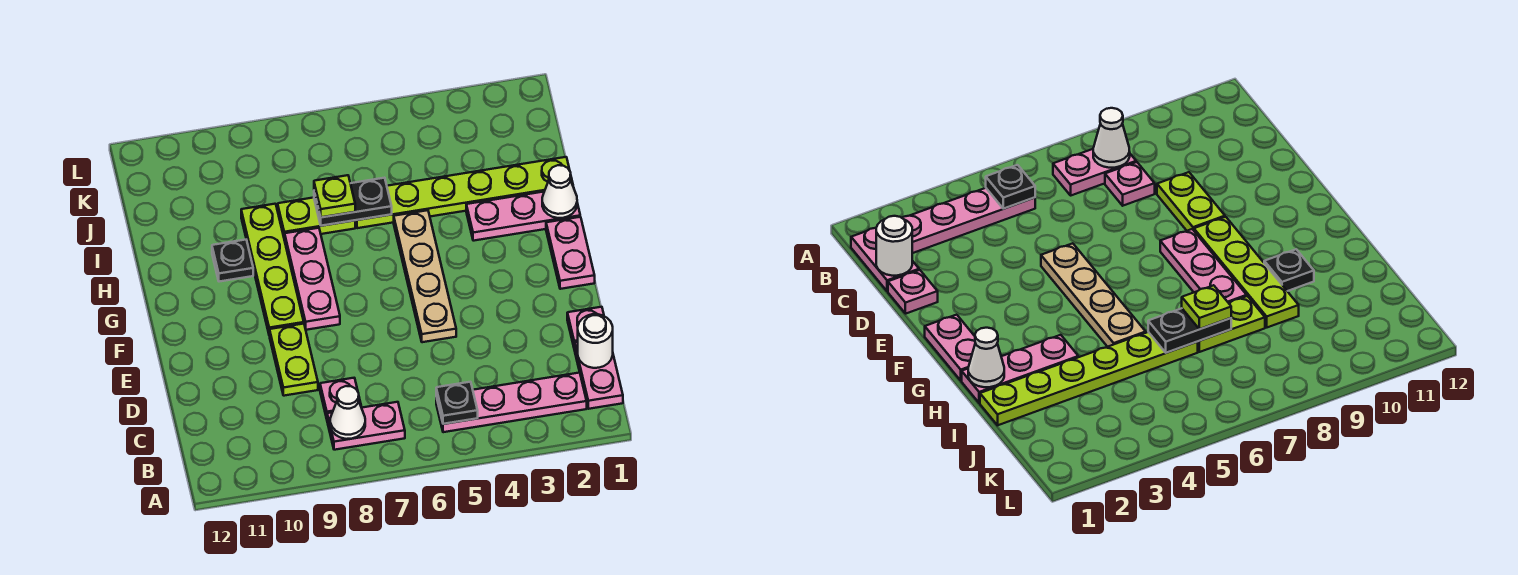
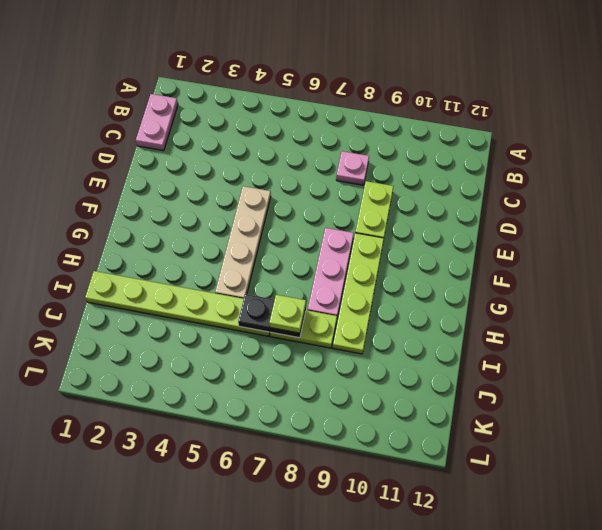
none -> pink plate B2:B5 level 1
none -> pink plate B7:B8 level 1
none -> pink plate D1 level 1

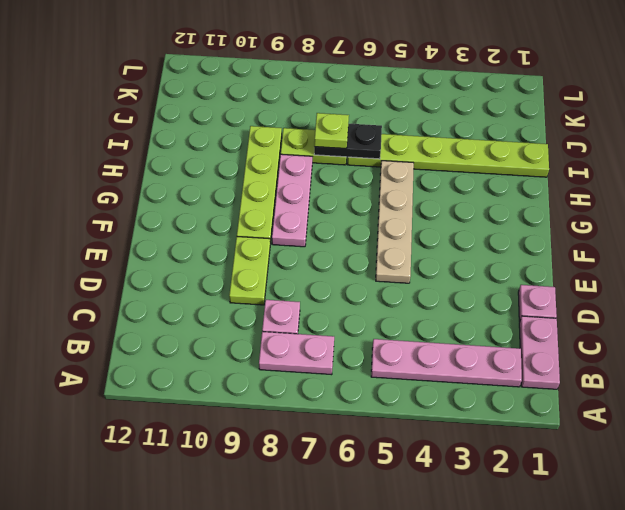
none -> pink plate F1:G1 level 1
none -> pink plate H1:H3 level 1
none -> black plate H10 level 1

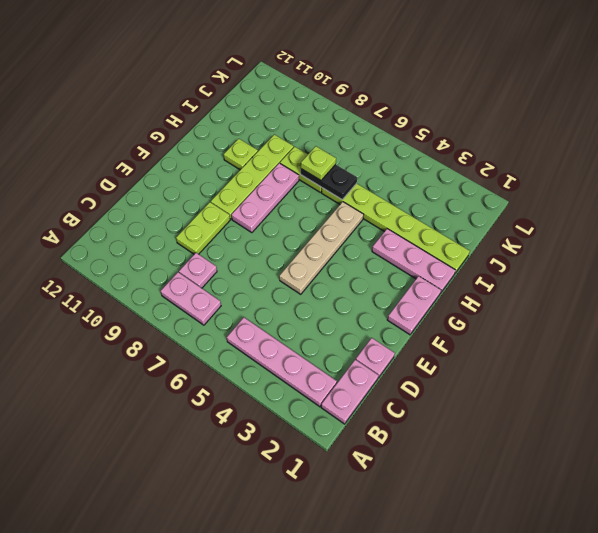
lime plate H10 level 1 -> black plate H10 level 1
none -> black plate B5 level 2
none -> white cone B8 level 2
none -> white round brick C1 level 2

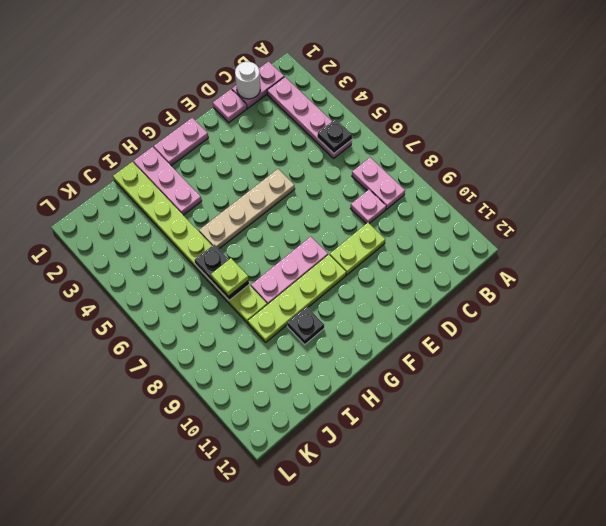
none -> white cone B8 level 2
none -> white cone H1 level 2

